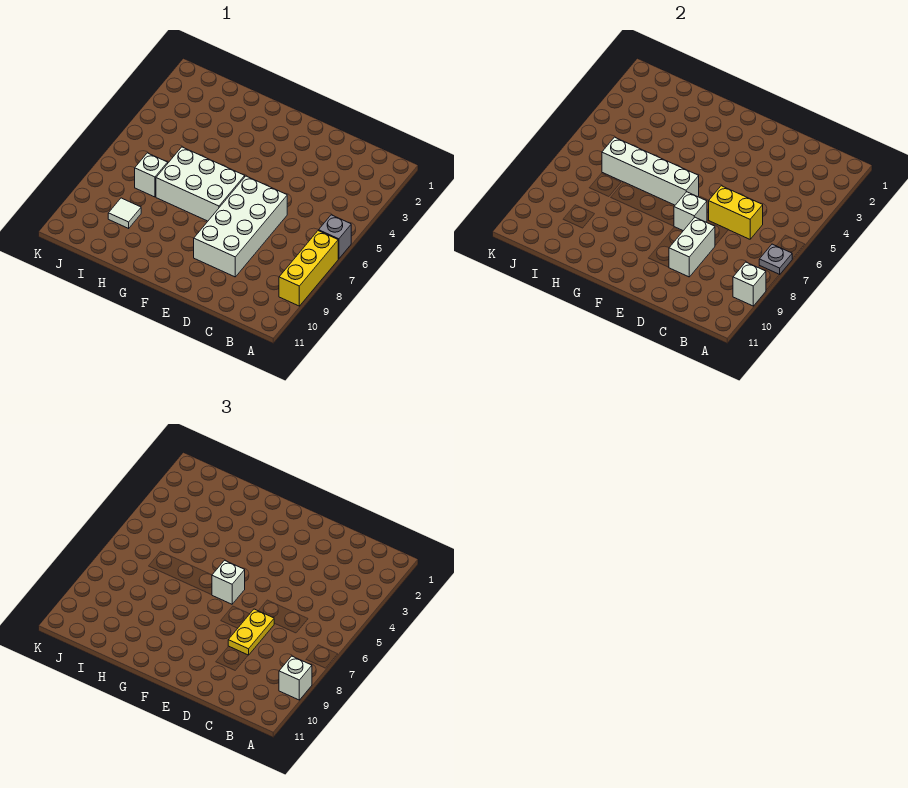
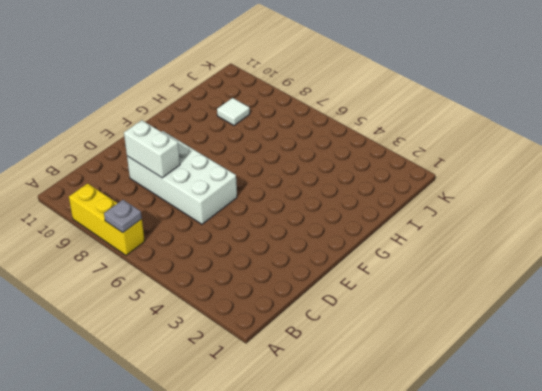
none -> grey brick A6 level 1
none -> white brick F6:H7 level 1
none -> white brick I7 level 1

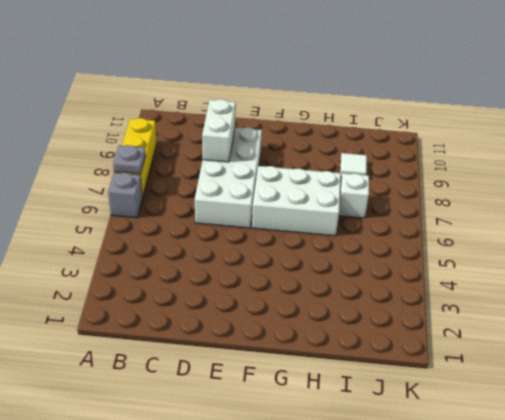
none -> white brick A9 level 2
none -> yellow brick C6:D6 level 2
none -> white brick E7 level 2

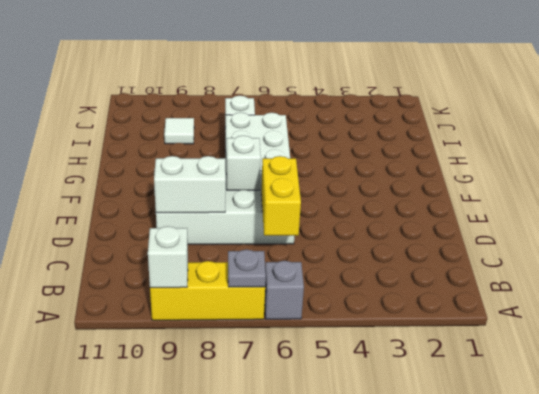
none -> white brick F6:I6 level 2
none -> white brick A9 level 3
none -> yellow plate D7:D8 level 3

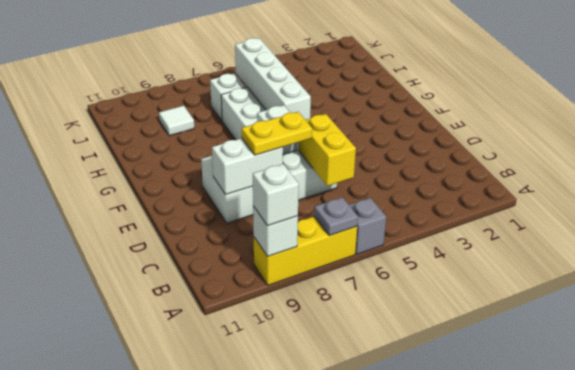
none -> white brick F6 level 3

